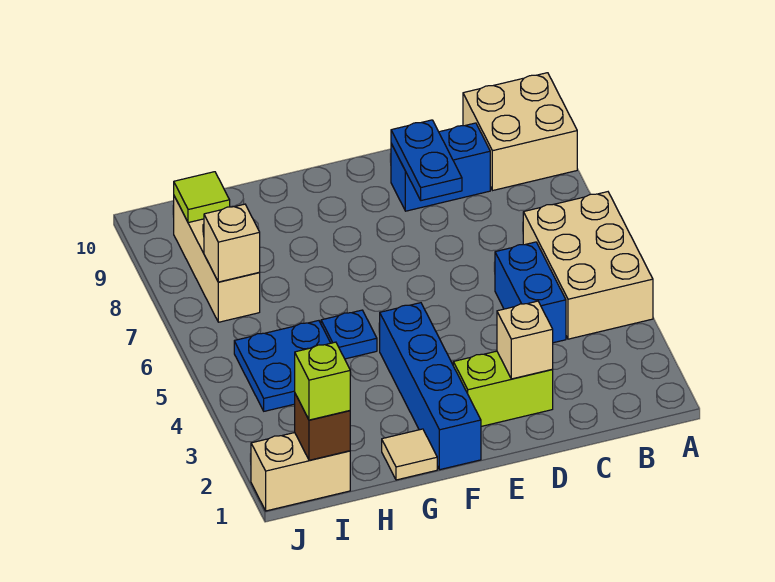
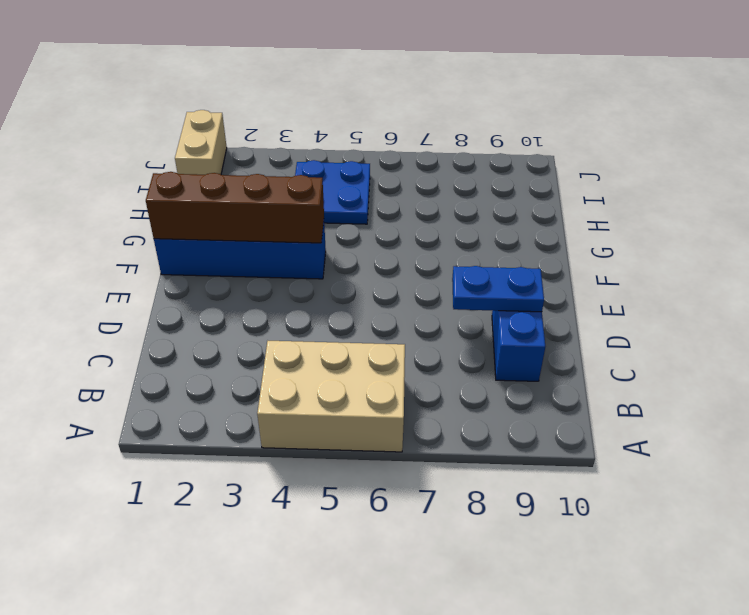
brown brick F1:F4 level 2 -> none
none -> tan brick A9:B10 level 1
none -> blue brick C4:C5 level 1
none -> lime brick D2:E2 level 1

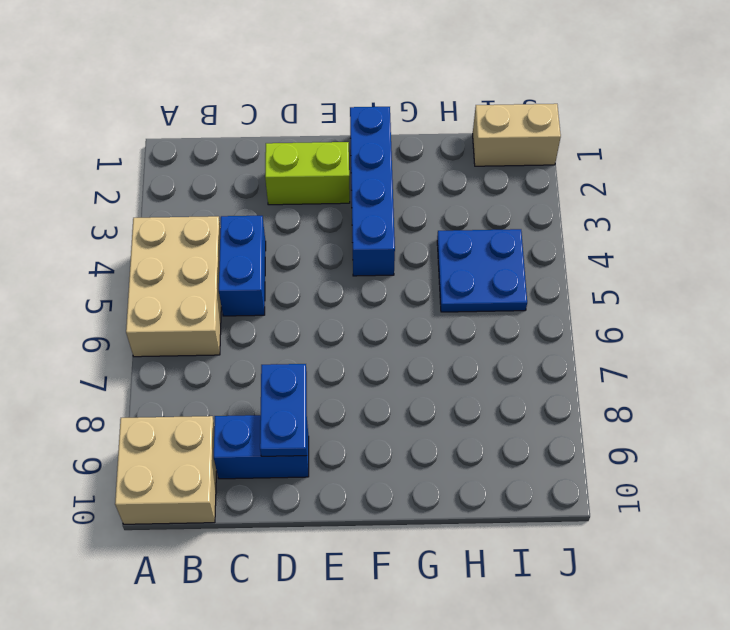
none -> tan tile G1 level 1
none -> blue plate G5 level 1
none -> tan brick I7:I9 level 1

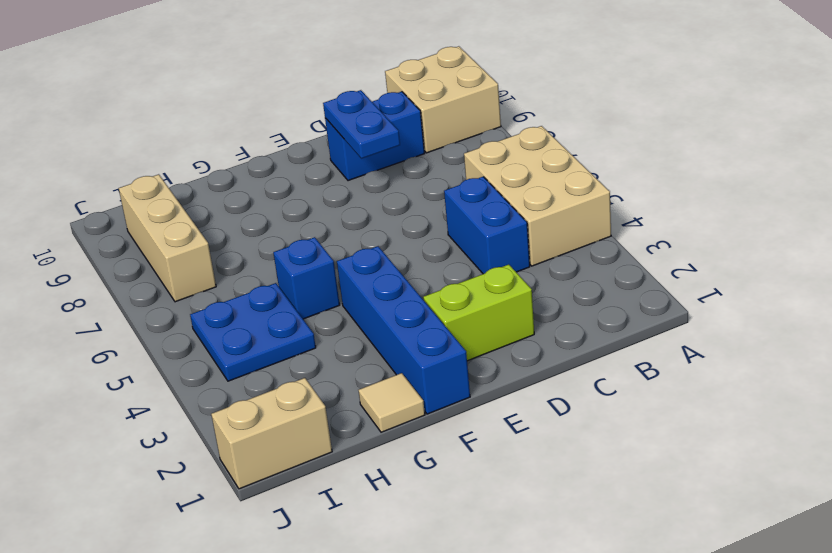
blue brick G5 level 1 -> blue plate G5 level 1
none -> tan brick D2 level 2
none -> brown brick I1 level 2
none -> tan brick I7 level 2

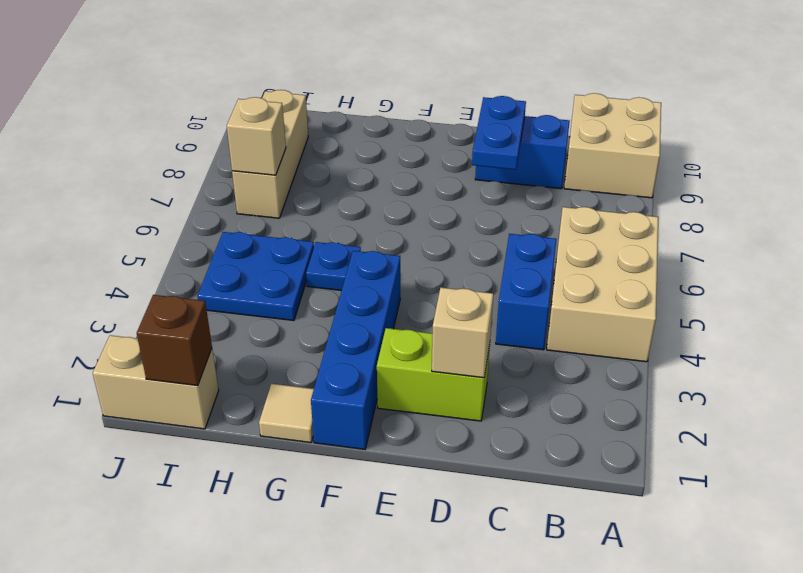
none -> lime tile I9 level 2
none -> lime brick I1 level 3

